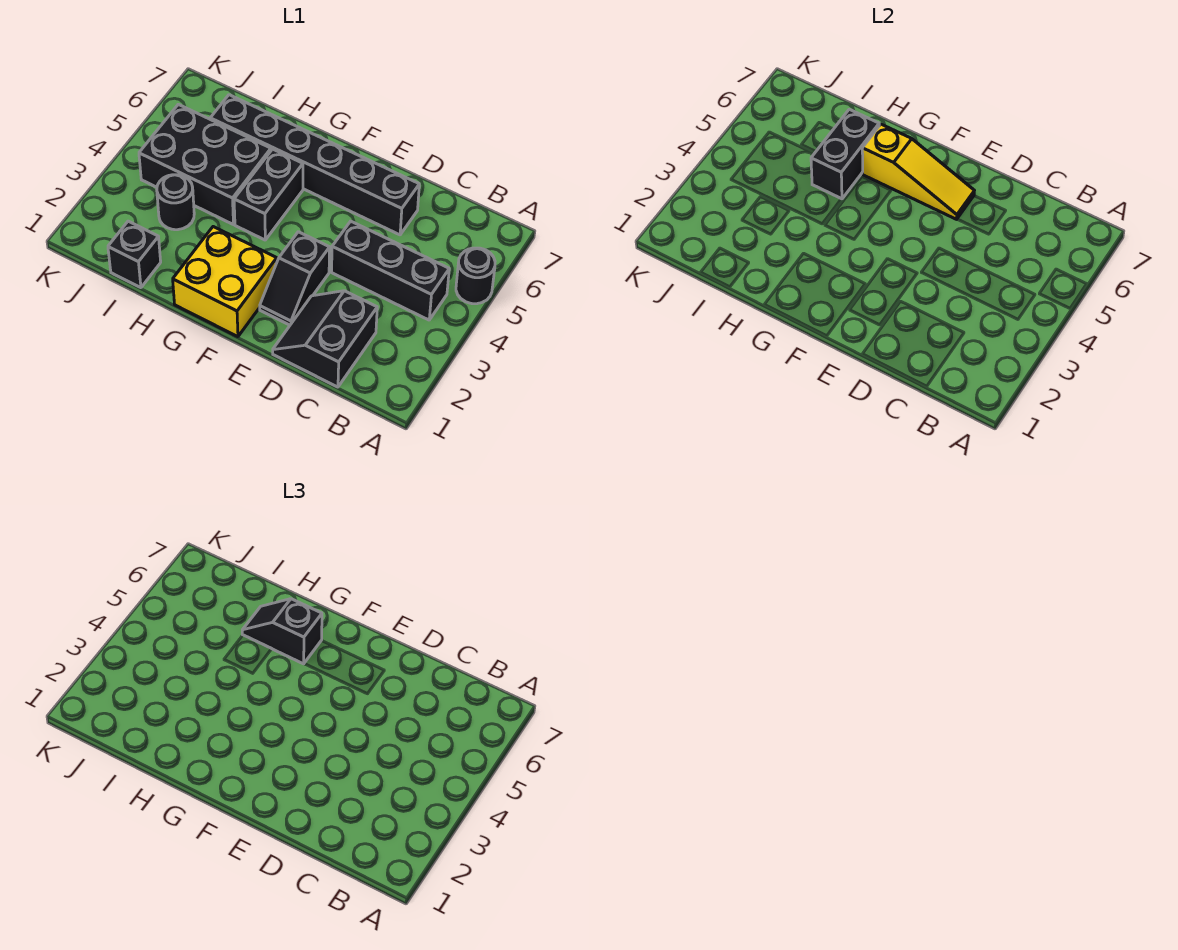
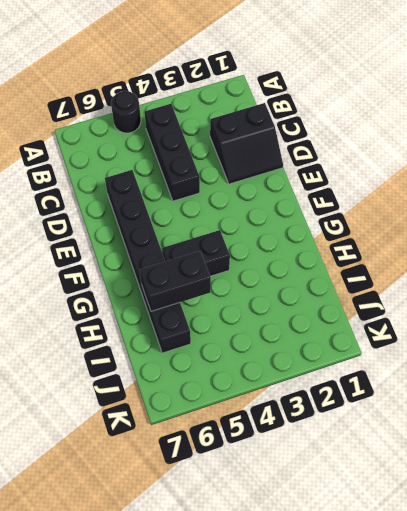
none -> black slope E2:E3 level 1 top 3
none -> yellow brick F1:G2 level 1
none -> black brick H4:J5 level 1

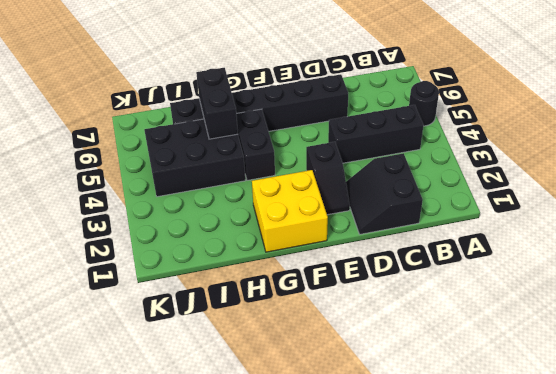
none -> black brick I1 level 1
none -> black round brick I3 level 1
none -> yellow slope E6:G6 level 2 top G

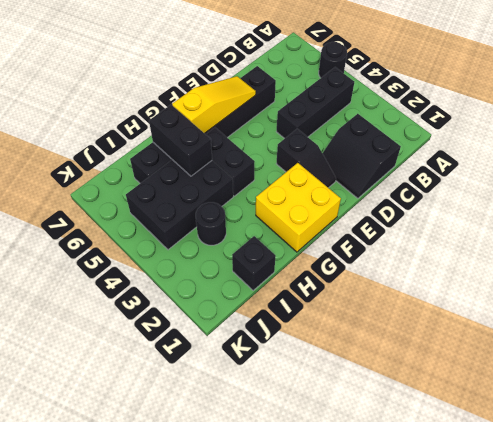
none -> black slope G6:H6 level 3 top G

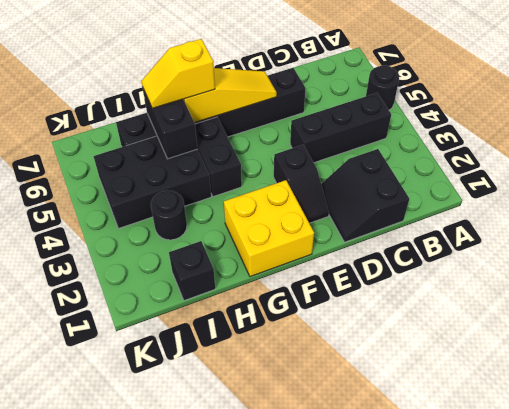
yellow slope G6:H6 level 3 top G -> black slope G6:H6 level 3 top G

